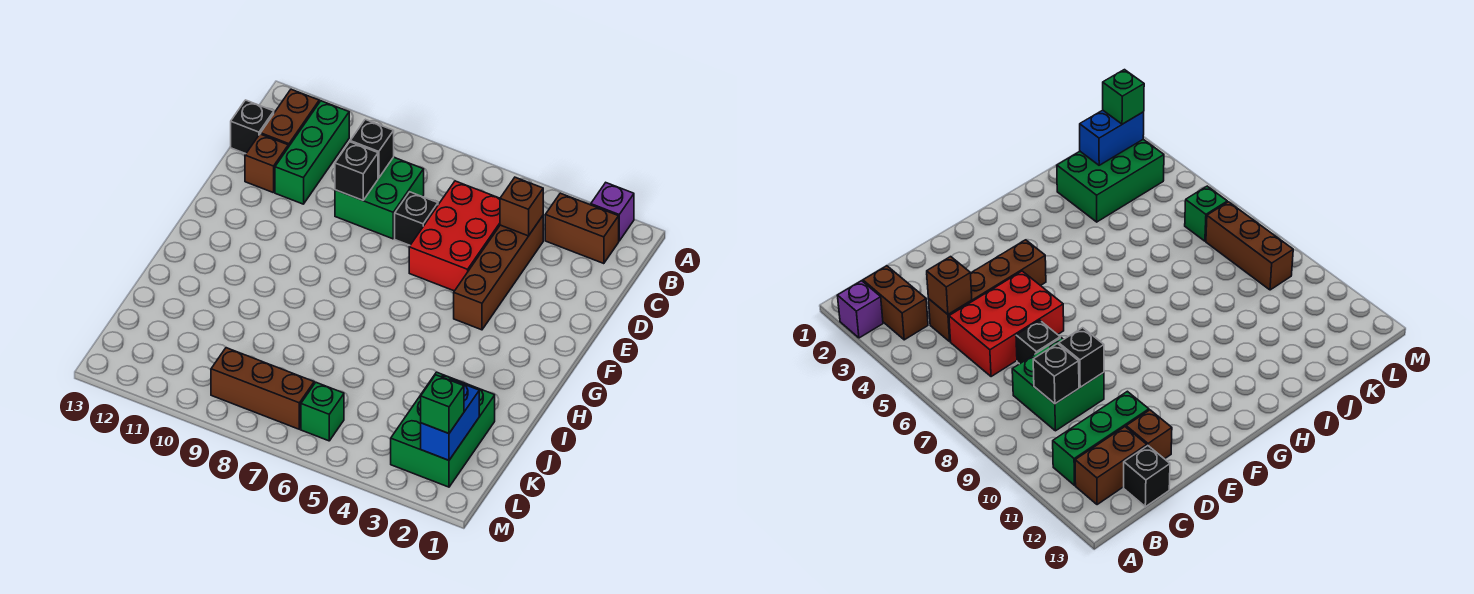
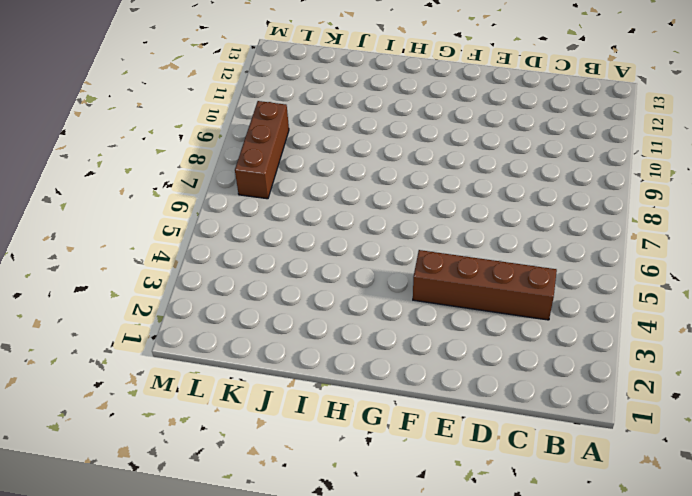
none -> purple brick A2 level 1
none -> brown brick B2:B3 level 1
none -> green brick B11:D11 level 1

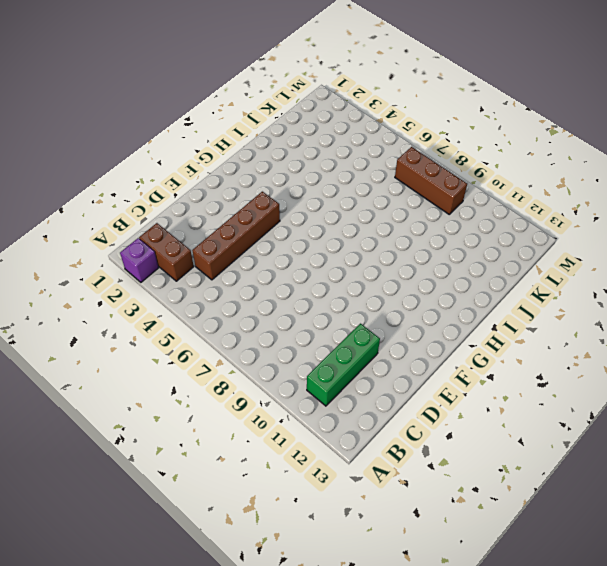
none -> brown brick B12:C12 level 1
none -> red brick C5:E6 level 1
none -> green brick C8:D9 level 1

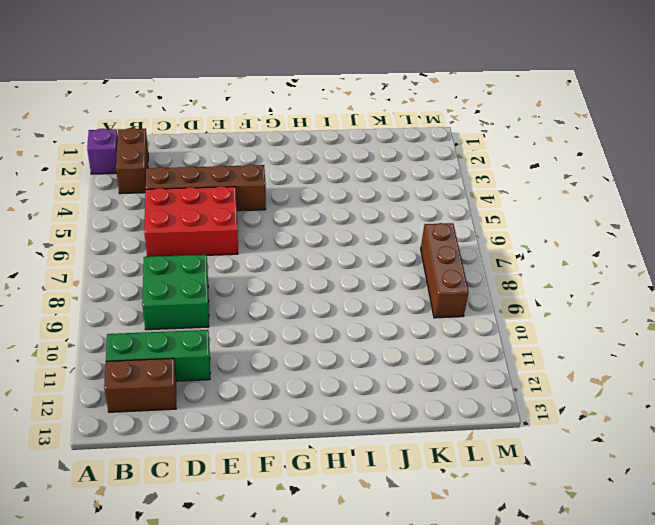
none -> black brick C13 level 1
none -> black brick D7 level 1
none -> brown brick D12 level 1

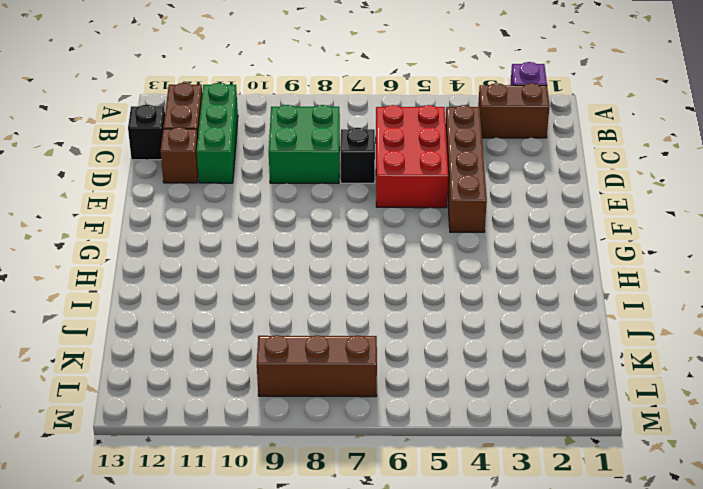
none -> green brick J2:L3 level 1
none -> green brick L6 level 1
none -> brown brick C4 level 2

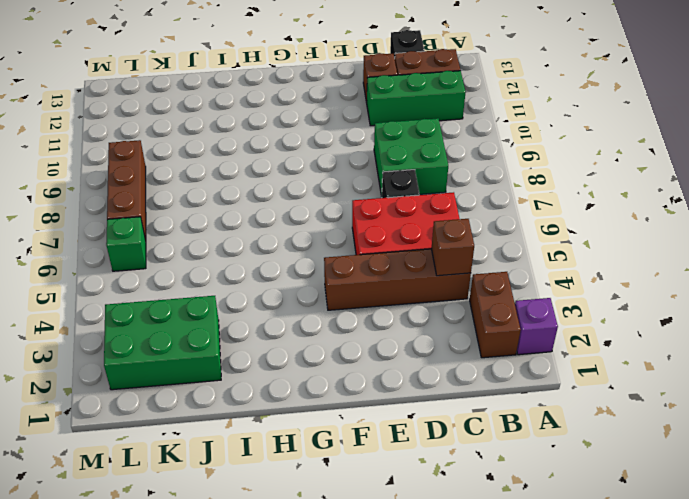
none -> black brick C9 level 2
none -> black brick D9 level 2
none -> blue brick K2:L2 level 2

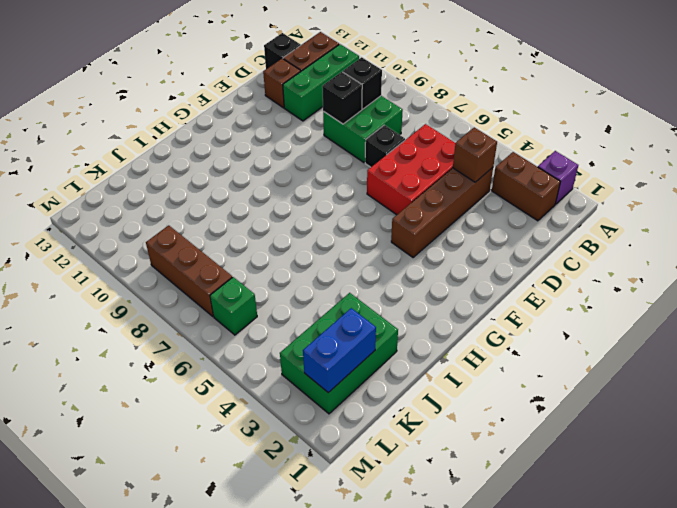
none -> green brick L2 level 3

